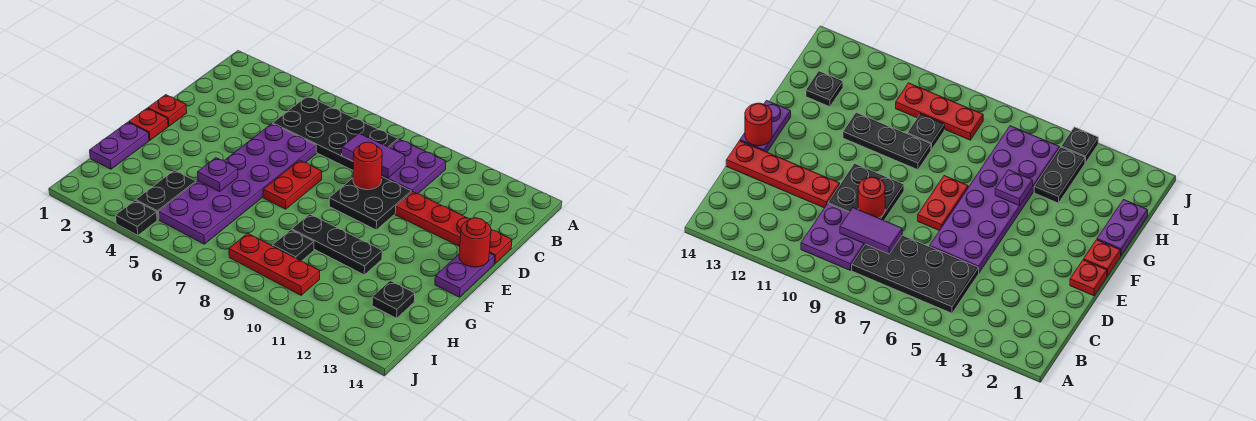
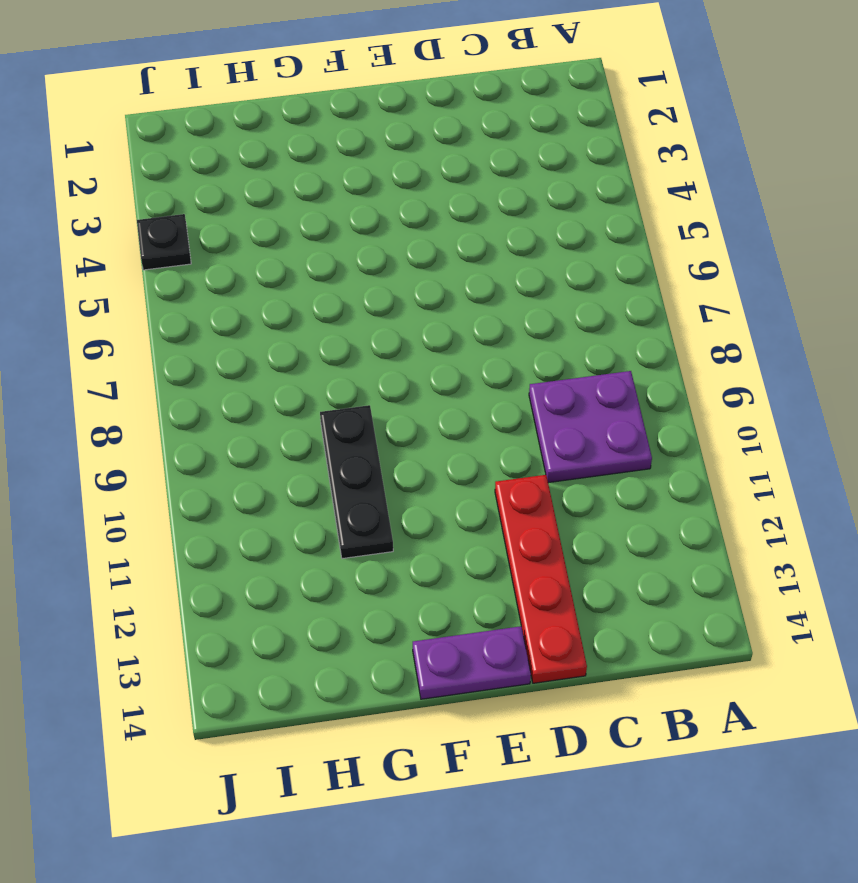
none -> black plate B5:C8 level 1
none -> purple plate D5:I6 level 1
none -> black plate D9:E10 level 1

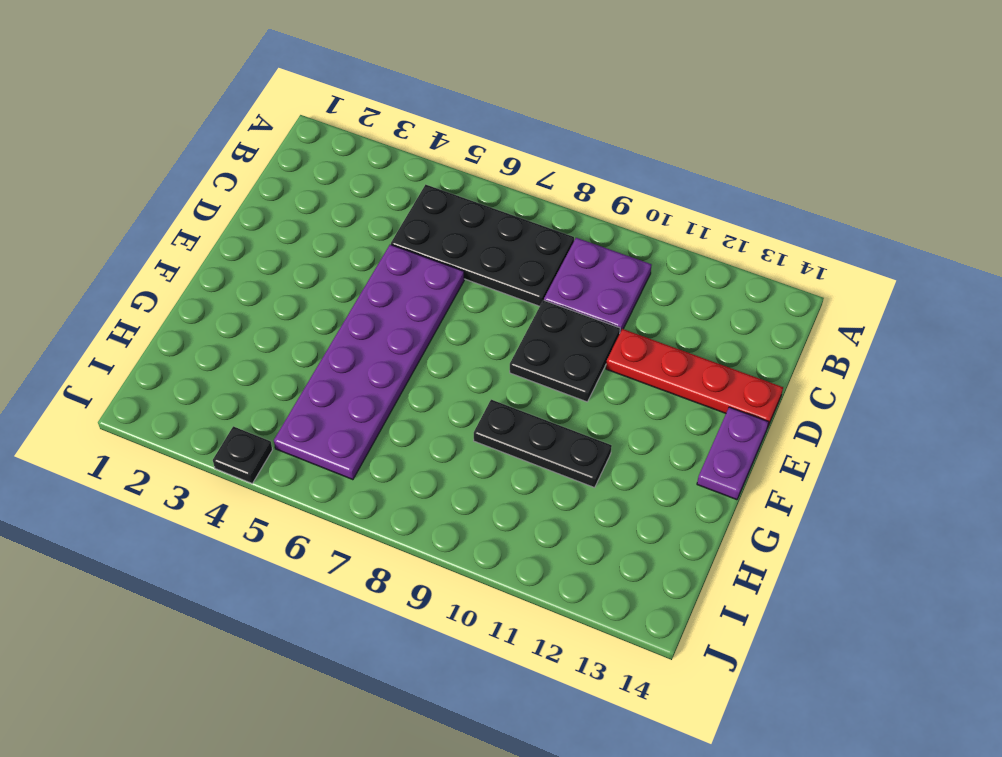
none -> red plate E1 level 1
none -> red plate E7:F7 level 1
none -> red plate F1 level 1

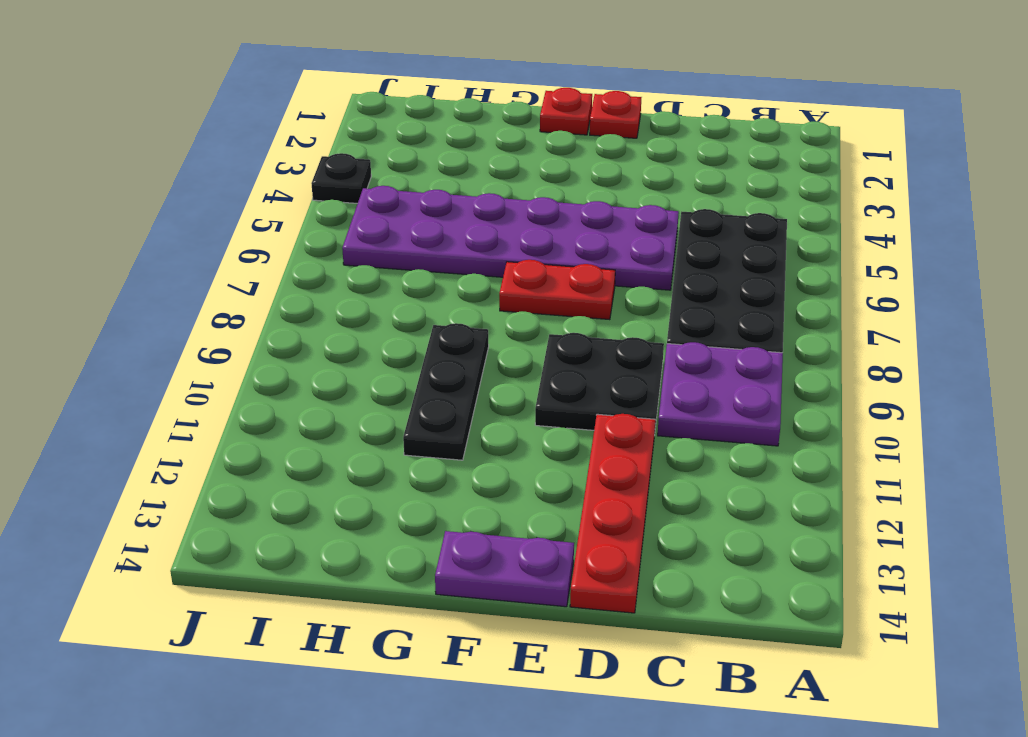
none -> purple plate G1:H1 level 1
none -> black plate H4:I4 level 1
none -> black plate H9 level 1

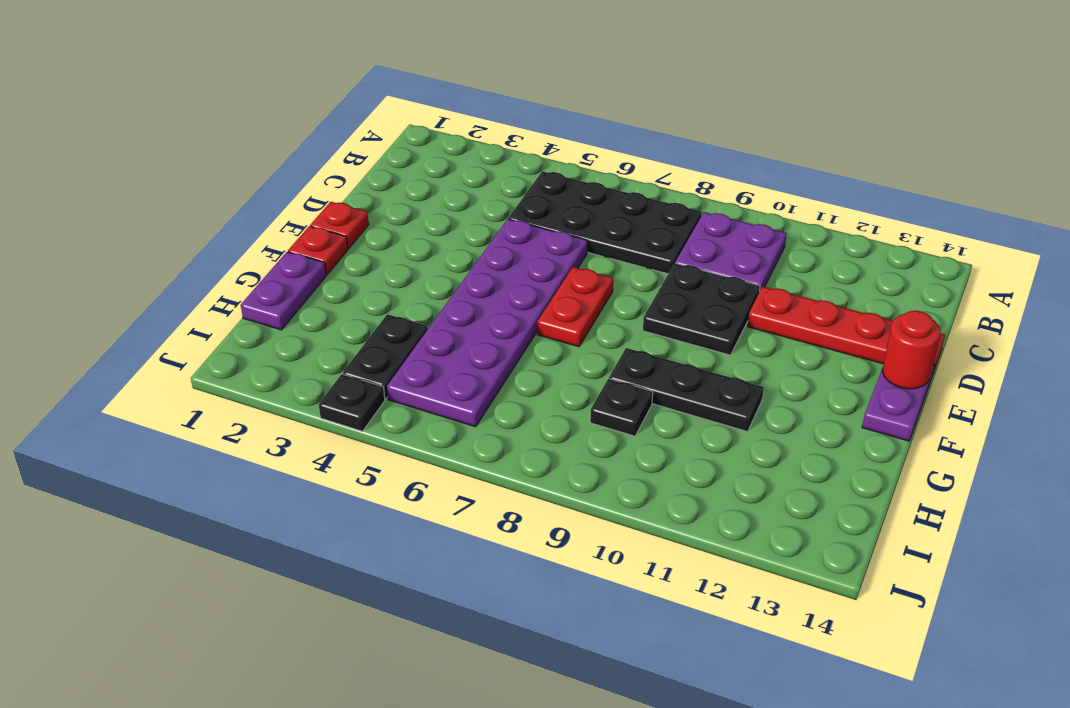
none -> black plate H13 level 1
none -> red plate I8:I10 level 1
none -> purple tile C8:C9 level 2

